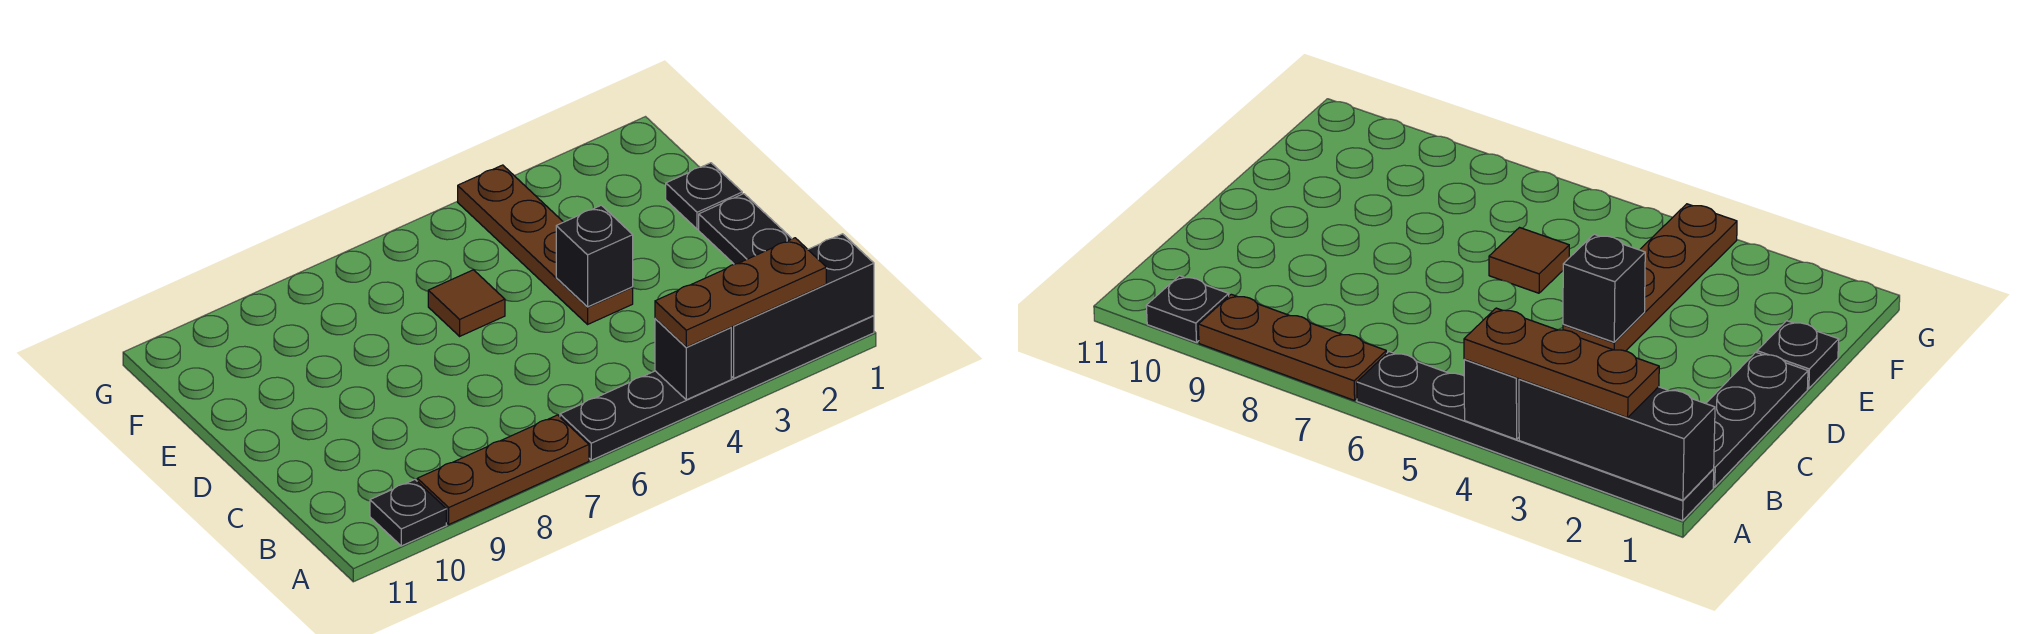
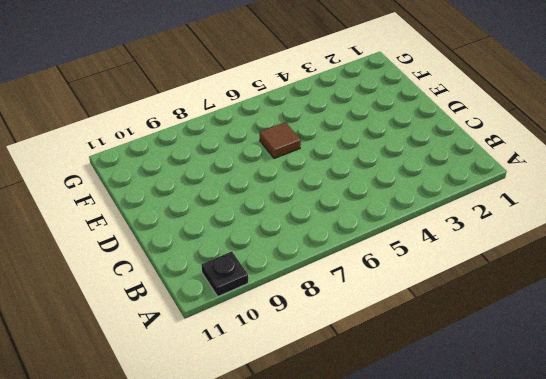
none -> black plate A1:A6 level 1
none -> brown plate A7:A9 level 1

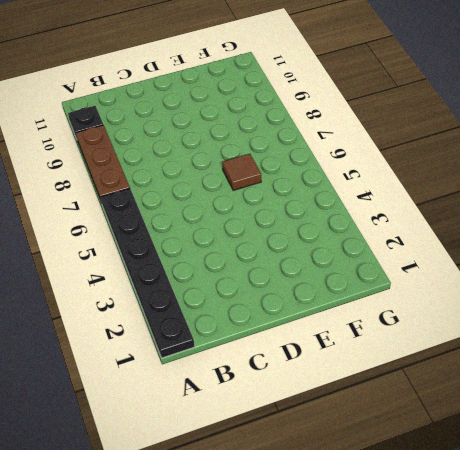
none -> black plate B1:D1 level 1
none -> brown plate D4:G4 level 1

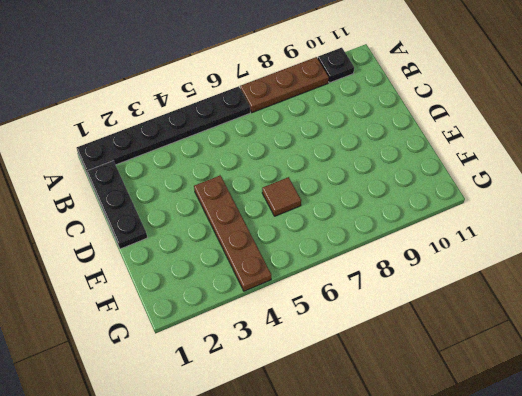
none -> black plate E1 level 1
none -> black brick A1:A3 level 2

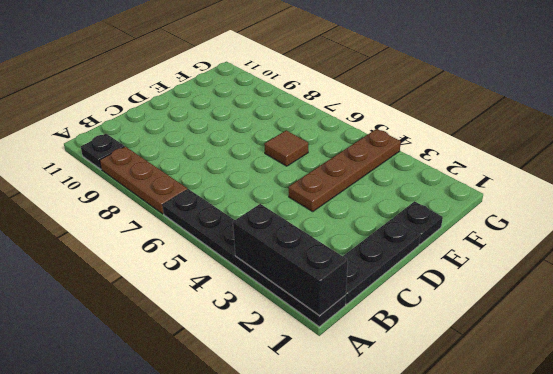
none -> black brick A4 level 2
none -> black brick D4 level 2

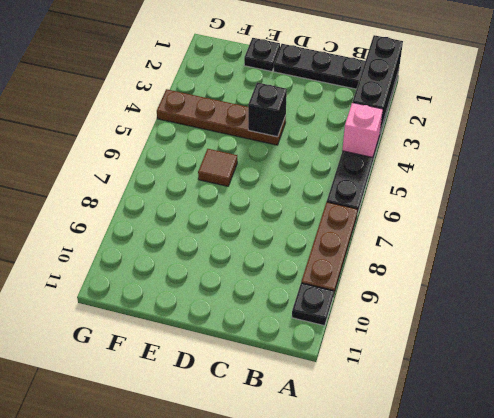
pink brick A4 level 2 -> black brick A4 level 2
none -> brown plate A2:A4 level 3

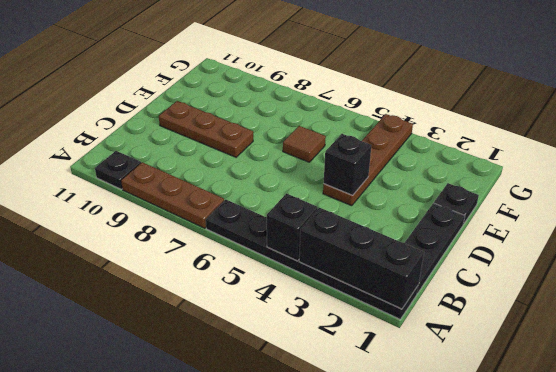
brown plate D8:D10 level 1 -> brown plate A2:A4 level 3

